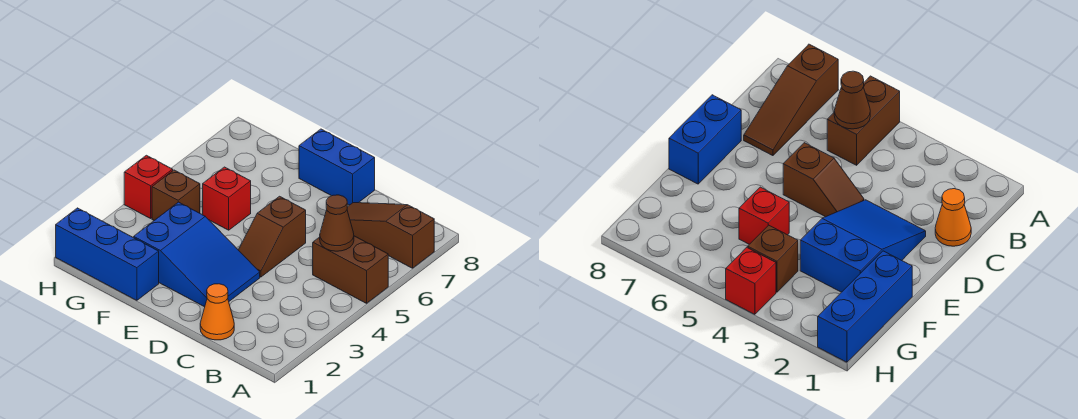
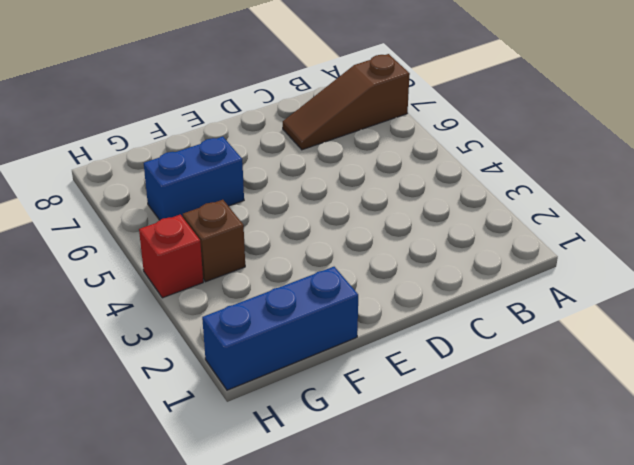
blue brick F6:G6 level 1 -> blue brick D8:E8 level 1
none -> brown brick A5:B5 level 1
none -> orange cone C1 level 1

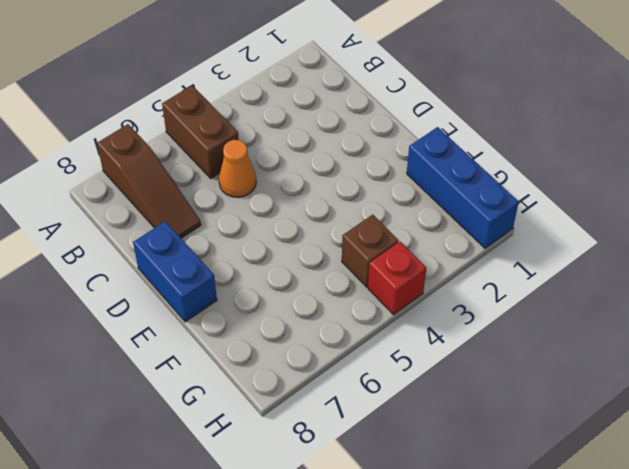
orange cone C5 level 1 -> orange cone C1 level 1
none -> blue slope D2:F3 level 1 top F
none -> brown slope D4:D5 level 1 top 5

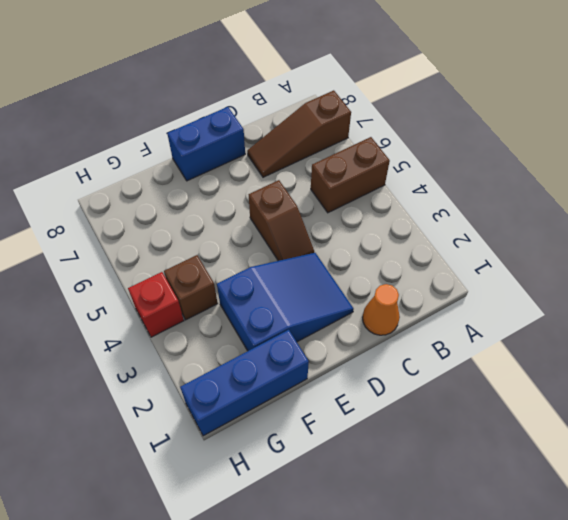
none -> red brick F5 level 1
none -> brown cone B5 level 2

